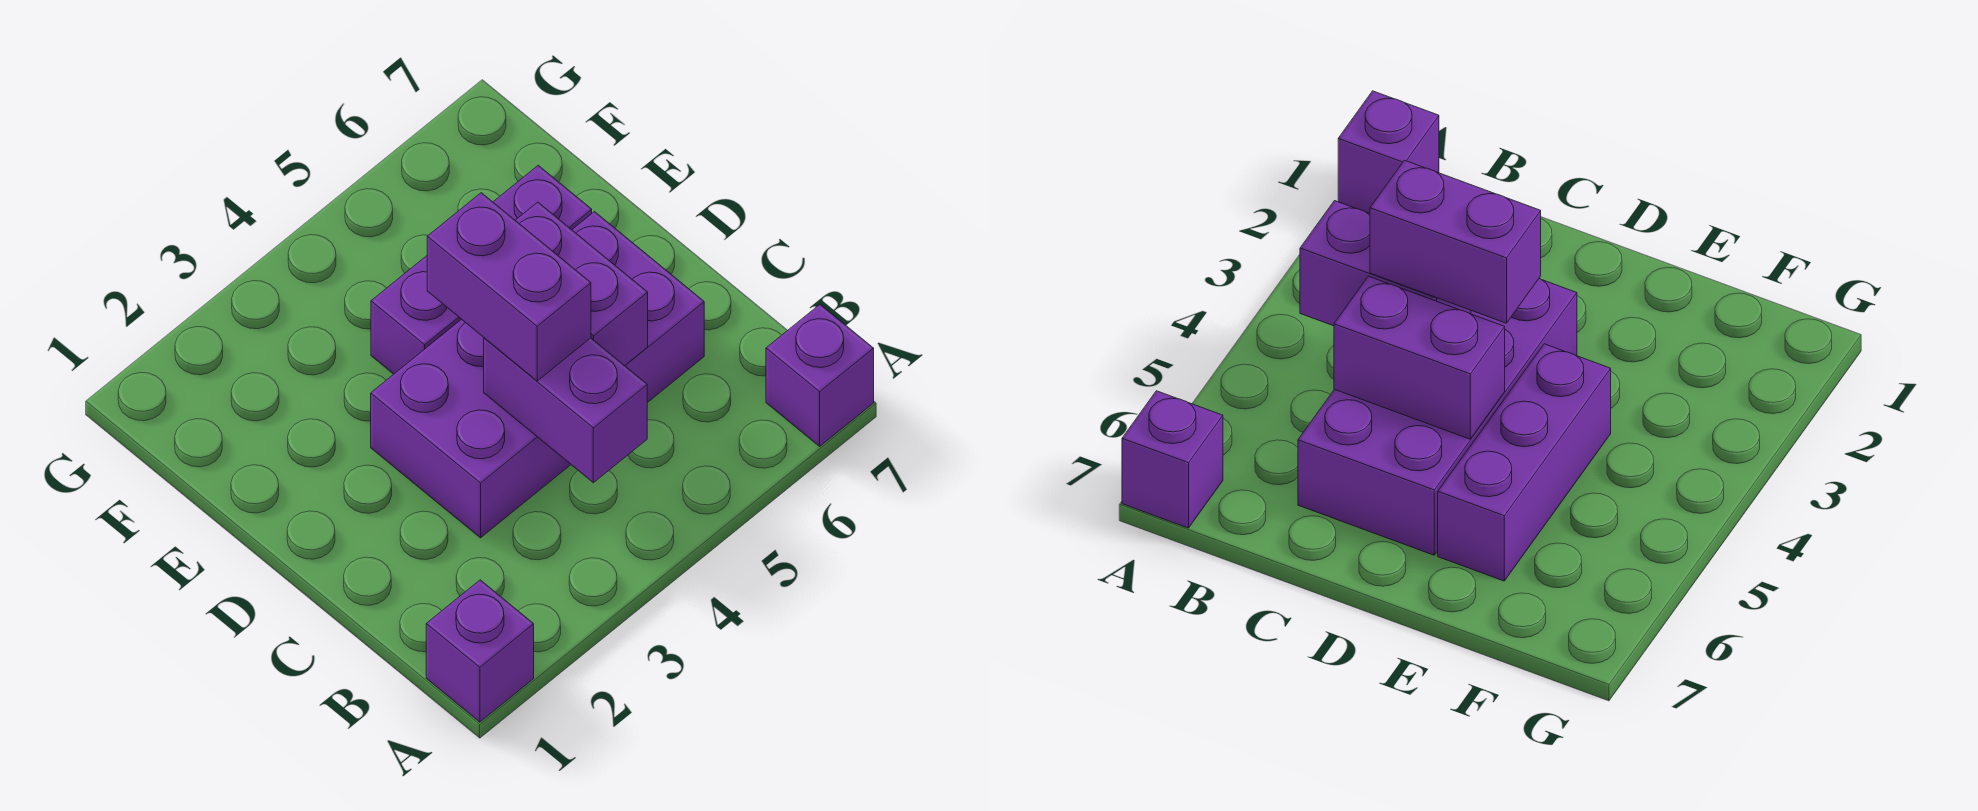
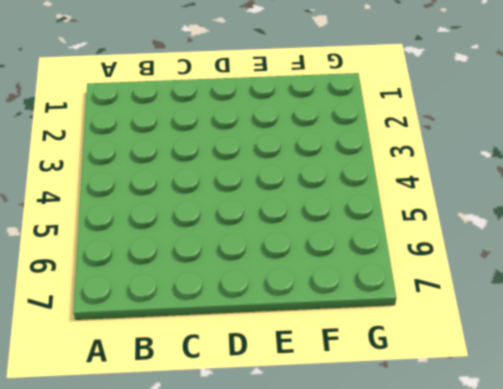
none -> purple brick A1 level 1
none -> purple brick A7 level 1

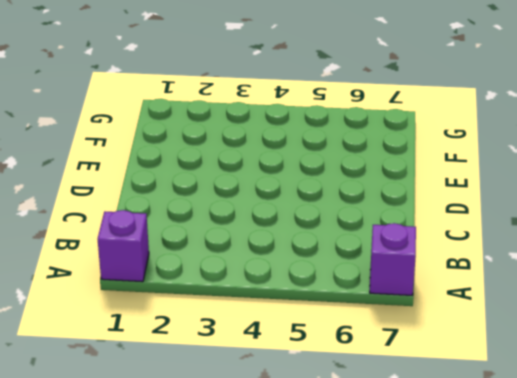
none -> purple brick C3:D6 level 1
none -> purple brick E4:E6 level 1

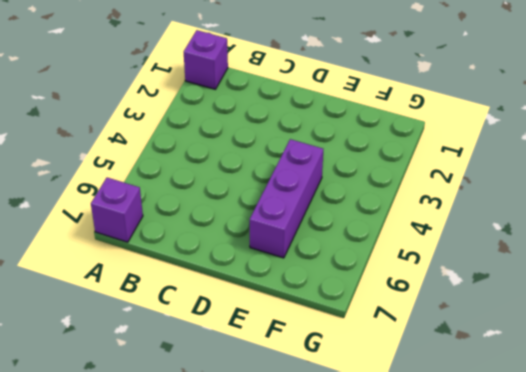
none -> purple brick C3:D6 level 1
none -> purple brick B4:C4 level 2

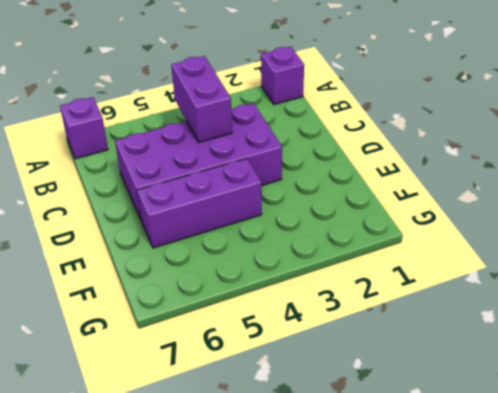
none -> purple brick C5:D5 level 2
none -> purple brick C4:D4 level 3

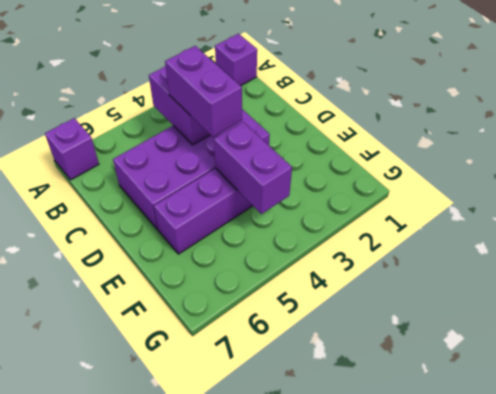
purple brick E4:F4 level 2 -> purple brick C5:D5 level 2

